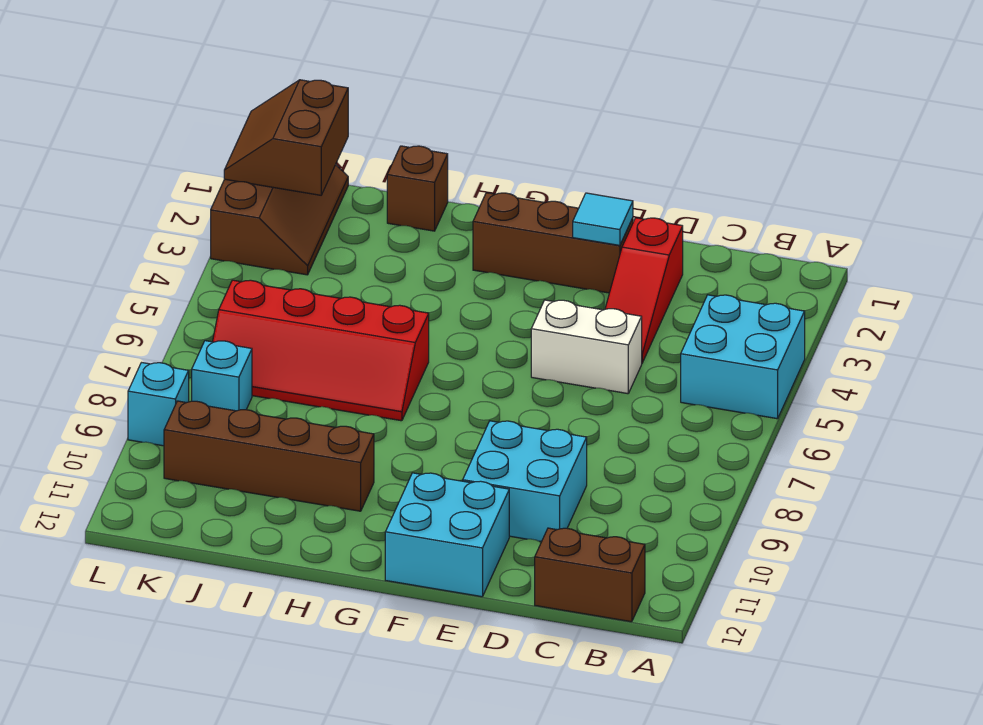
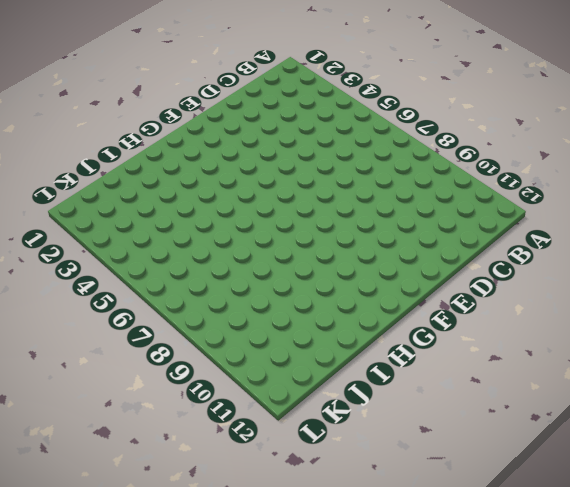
none -> cyan brick A4:B5 level 1
none -> brown brick B12:C12 level 1
none -> red slope D2:D4 level 1 top 2

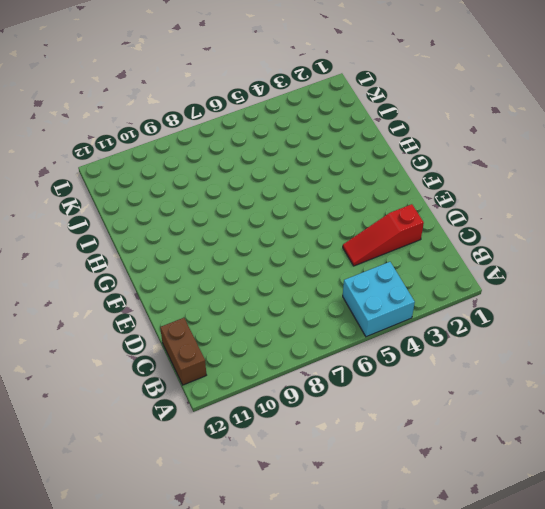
none -> white brick D5:E5 level 1
none -> cyan brick D9:E10 level 1
none -> brown brick E2:G2 level 1

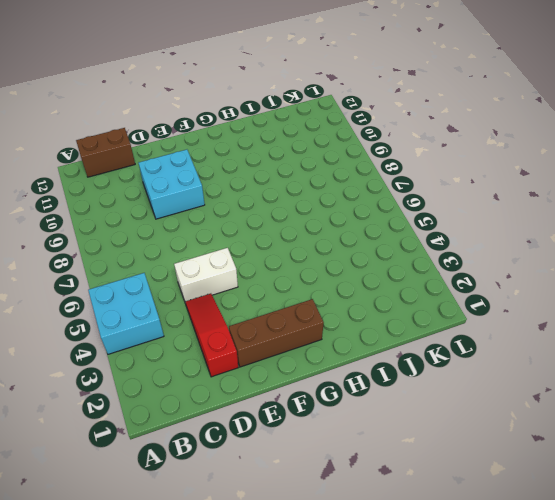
none -> cyan brick E11:F12 level 1
none -> red slope H6:K7 level 1 top 6
none -> brown brick H10:K10 level 1

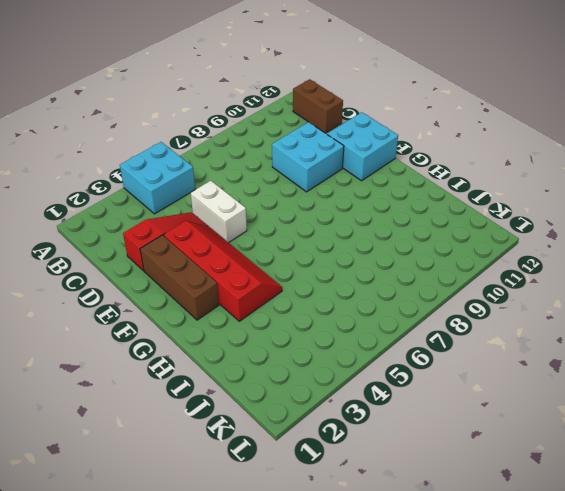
red slope E3:H4 level 1 top 3 -> red slope H6:K7 level 1 top 6
none -> brown brick H10:K10 level 1
none -> brown brick I1 level 1
none -> brown slope K1:L3 level 1 top L

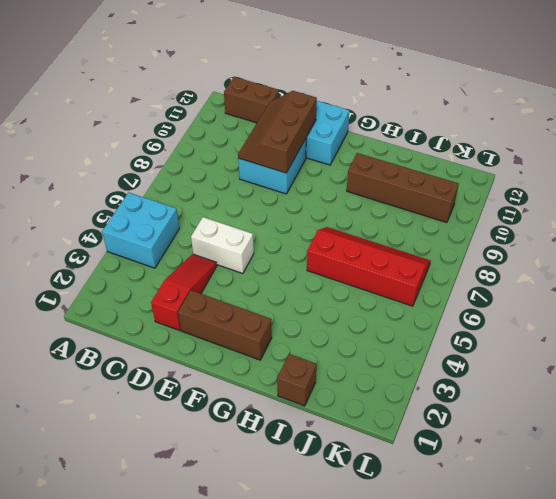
brown slope D9:E11 level 2 top E -> brown slope K1:L3 level 1 top L
none -> cyan brick K8 level 1
none -> cyan brick L9 level 1
none -> cyan tile E2 level 2

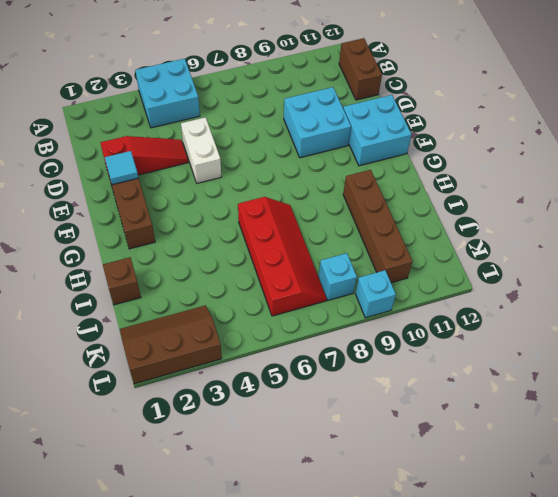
none -> brown slope K1:L2 level 2 top K

